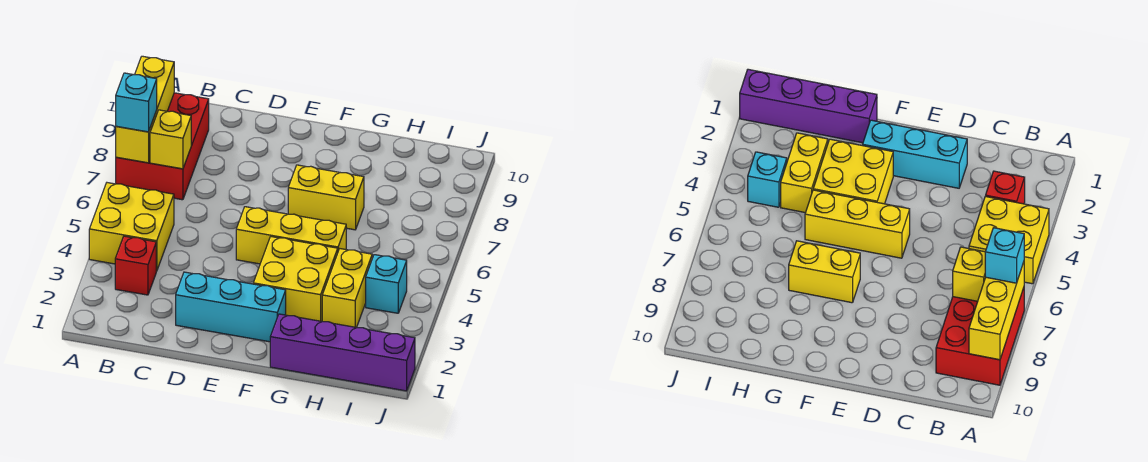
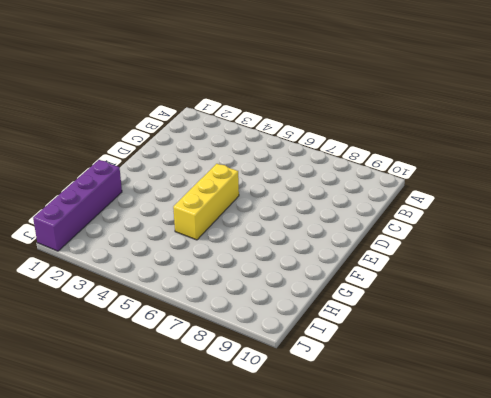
none -> yellow brick A4:B5 level 1
none -> red brick A7:B9 level 1
none -> red brick B3 level 1

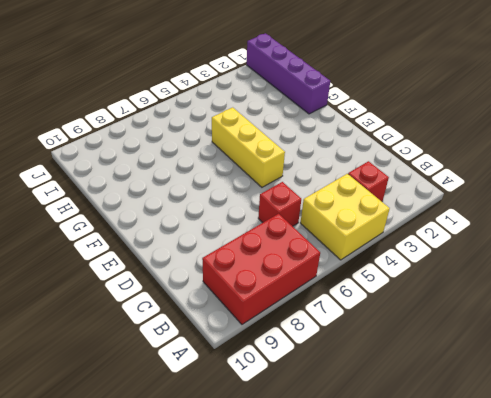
red brick C6 level 1 -> none
none -> cyan brick D2:F2 level 1
none -> yellow brick F3:G4 level 1
none -> yellow brick F7:G7 level 1

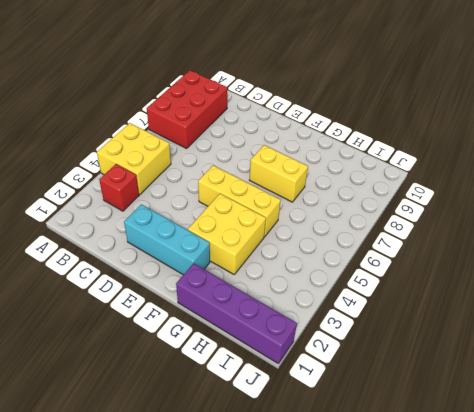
none -> yellow brick H3:H4 level 1
none -> cyan brick I4 level 1
none -> yellow brick A7:A9 level 2

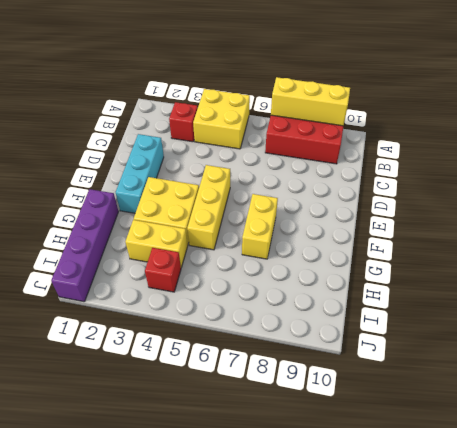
red brick I4 level 1 -> cyan brick I4 level 1
none -> yellow brick B7 level 2
none -> cyan brick A7 level 3

